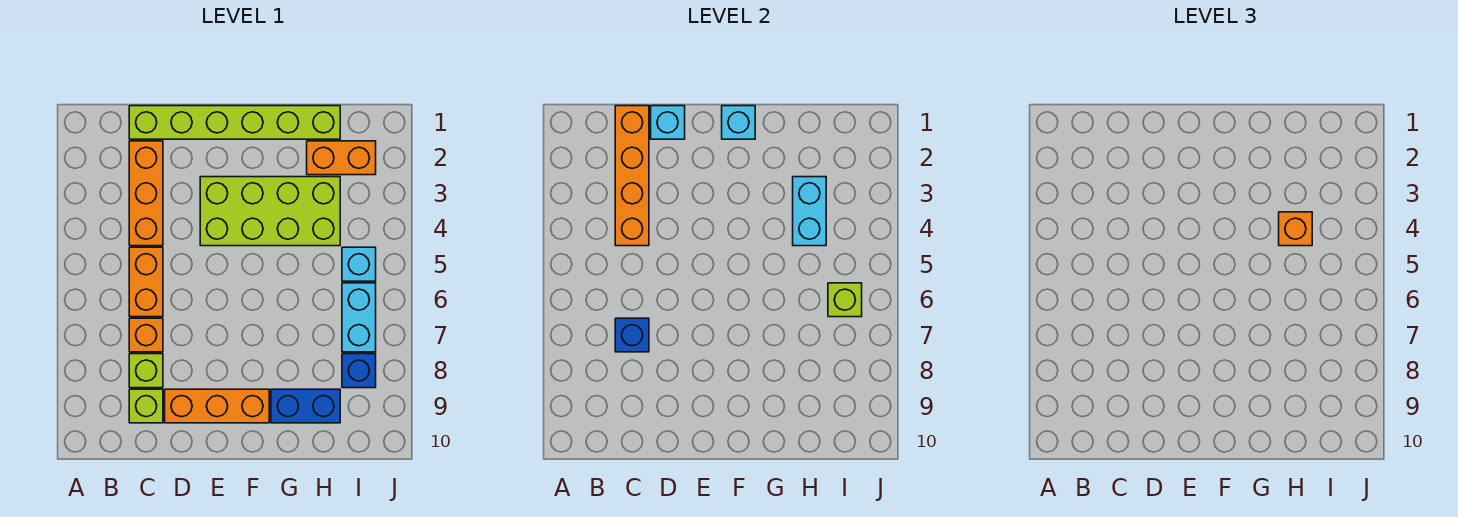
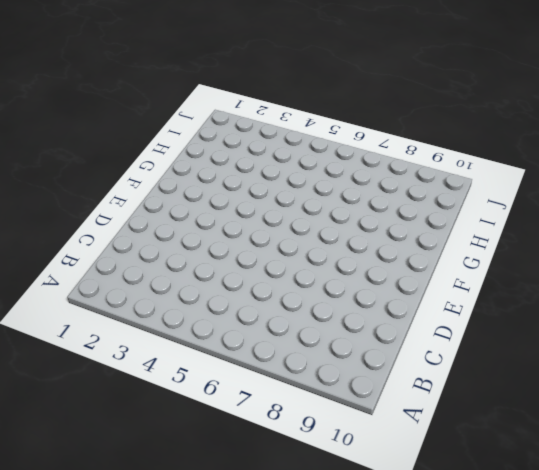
none -> lime brick C1:H1 level 1
none -> orange brick C2:C4 level 1
none -> orange brick C5:C6 level 1

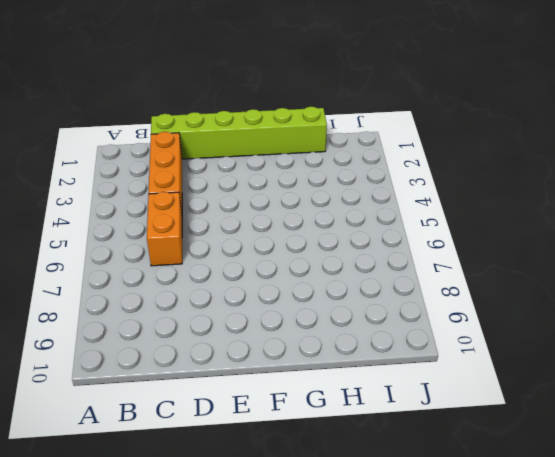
none -> orange brick C7 level 1
none -> lime brick C8 level 1
none -> lime brick C9 level 1

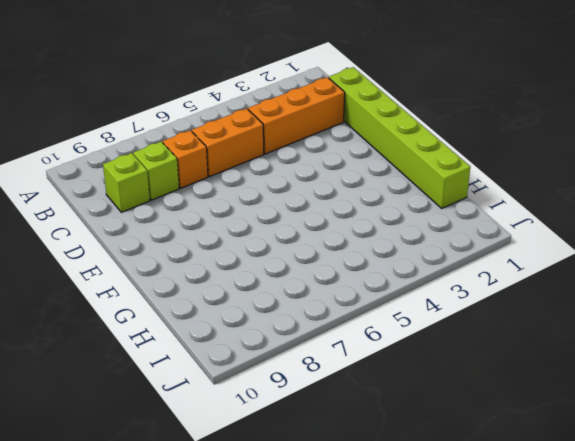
none -> orange brick D9:F9 level 1
none -> lime brick E3:H4 level 1
none -> blue brick G9:H9 level 1

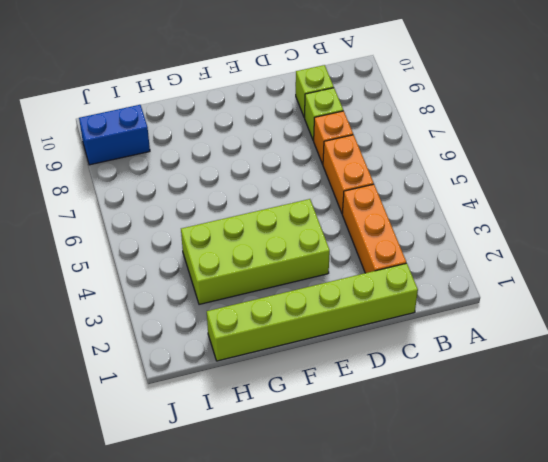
blue brick I9:J9 level 1 -> blue brick G9:H9 level 1
none -> orange brick D9:F9 level 1
none -> orange brick H2:I2 level 1
none -> cyan brick I5 level 1

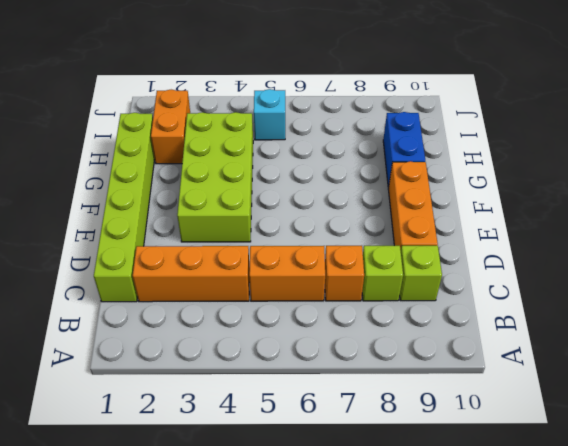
none -> cyan brick I6:I7 level 1
none -> blue brick I8 level 1
none -> orange brick C1:C4 level 2

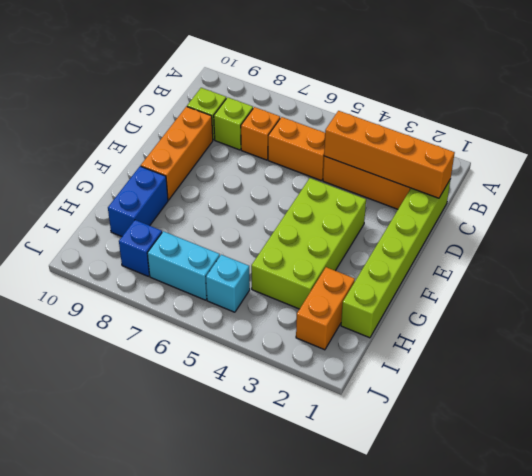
none -> blue brick C7 level 2
none -> cyan brick D1 level 2
none -> cyan brick F1 level 2

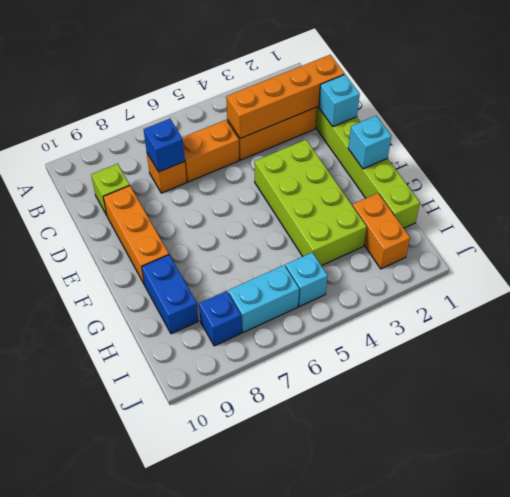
none -> lime brick C8 level 1
none -> cyan brick H3:H4 level 2
none -> lime brick I6 level 2

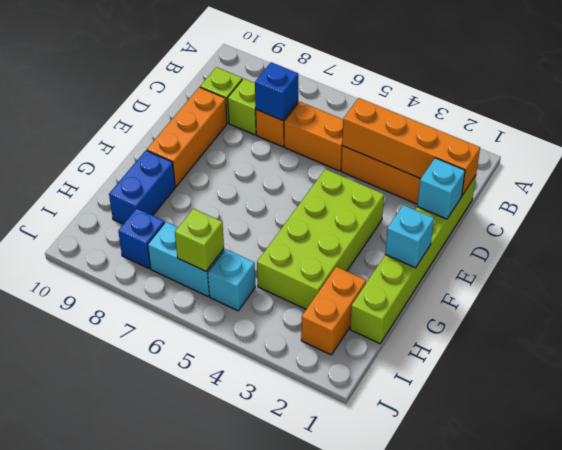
none -> cyan brick H3:H4 level 2
none -> orange brick H4 level 3

